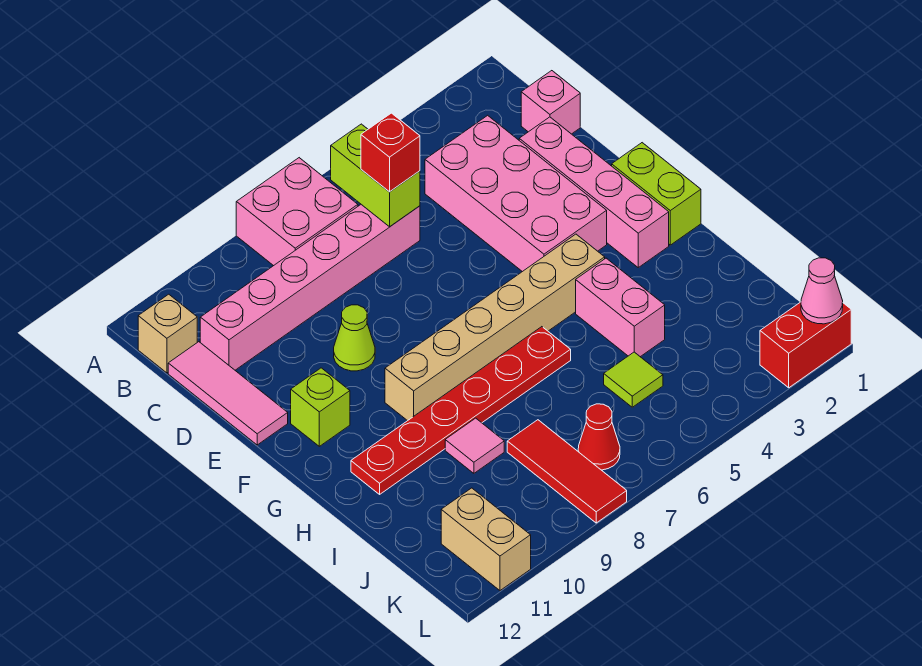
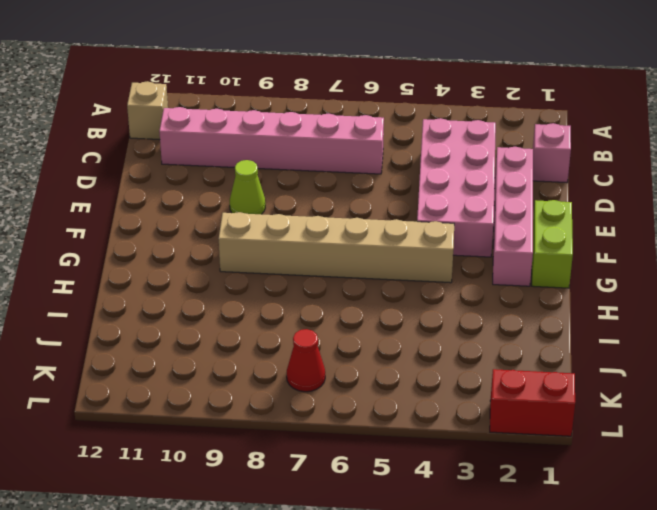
none -> pink brick A7:B8 level 1
none -> pink tile C12:E12 level 1
none -> lime brick F11 level 1

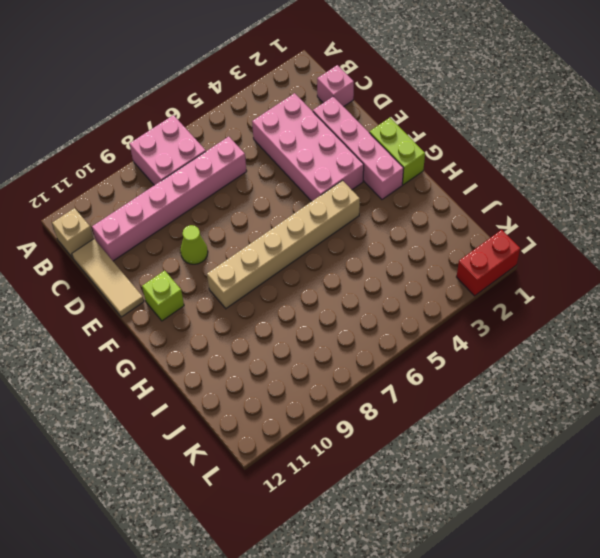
tan tile C12:E12 level 1 -> pink tile C12:E12 level 1
none -> pink brick H4:I4 level 1
none -> red plate H6:H11 level 1
none -> pink tile I9 level 1

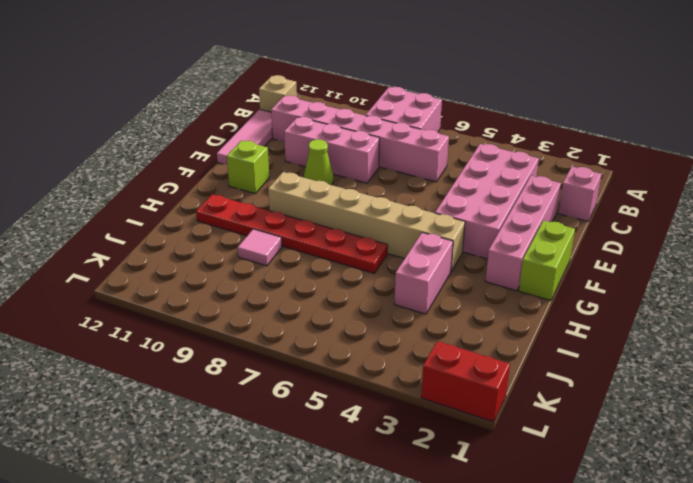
pink brick D8:D10 level 1 -> none
none -> lime tile J5 level 1
none -> red tile J8:L8 level 1
none -> red cone K7 level 1

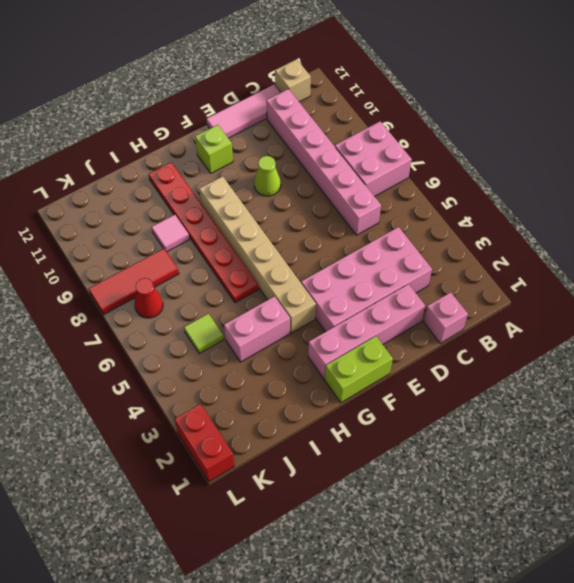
none -> tan brick K11:L11 level 1
none -> lime brick B6:C6 level 2
none -> pink cone L1 level 2

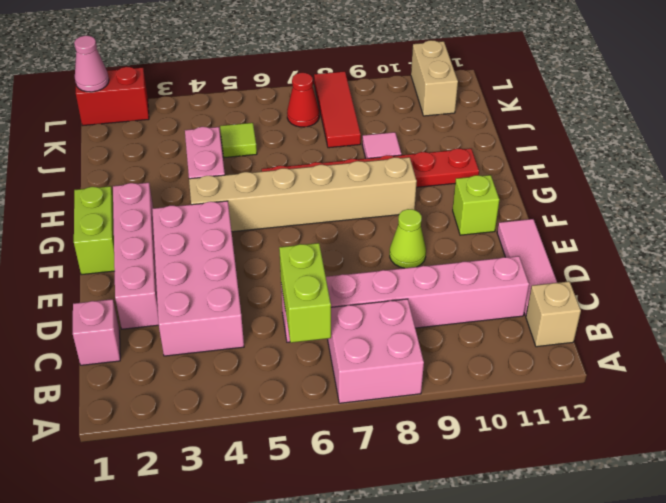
none -> red brick C6 level 3

